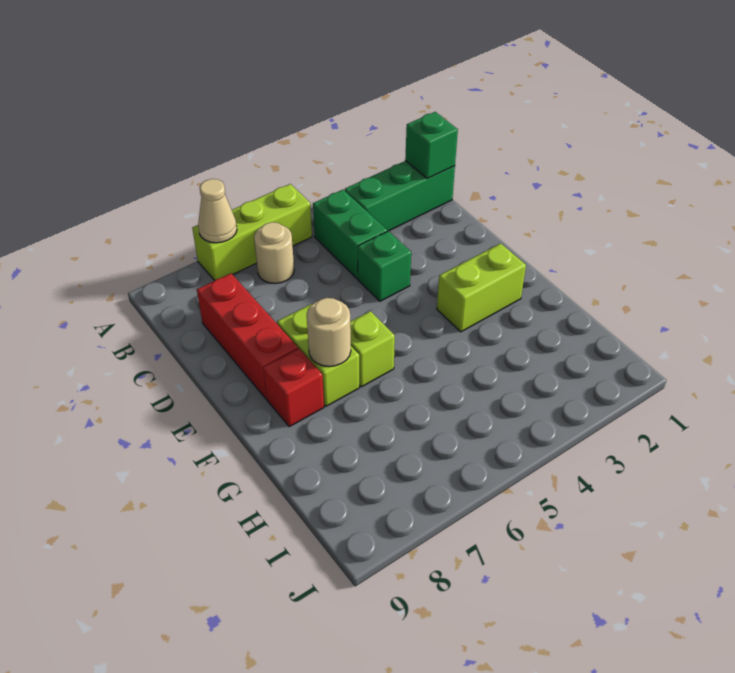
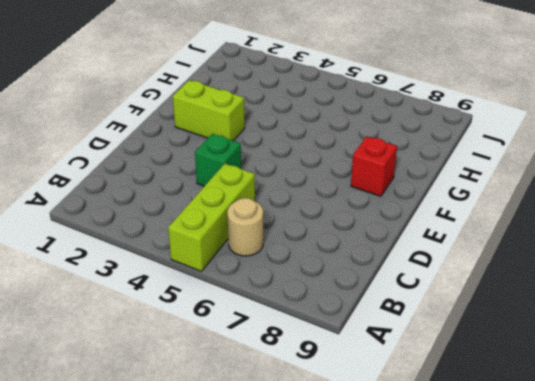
lime brick A5:C5 level 1 -> lime brick A5:A7 level 1
none -> green brick B1:B3 level 1
none -> green brick B4:C4 level 1
none -> red brick C8:E8 level 1

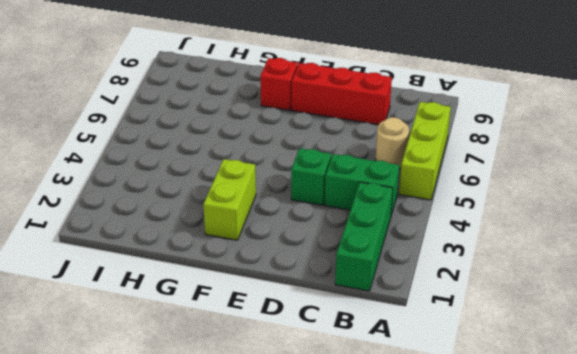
none -> lime brick E7:F7 level 1
none -> lime brick F6 level 1
none -> tan cone A7 level 2

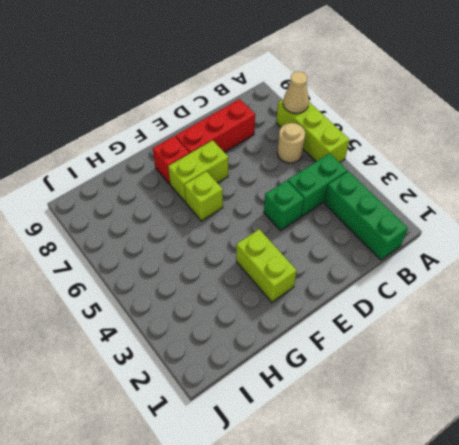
none -> green brick B1 level 2
none -> tan round brick F7 level 2

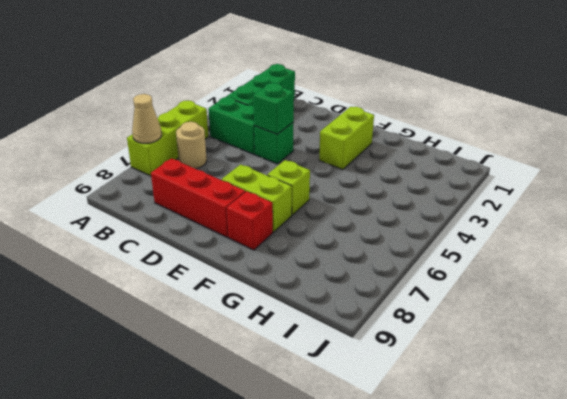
green brick D4 level 2 -> green brick B1 level 2
none -> tan round brick F7 level 2

